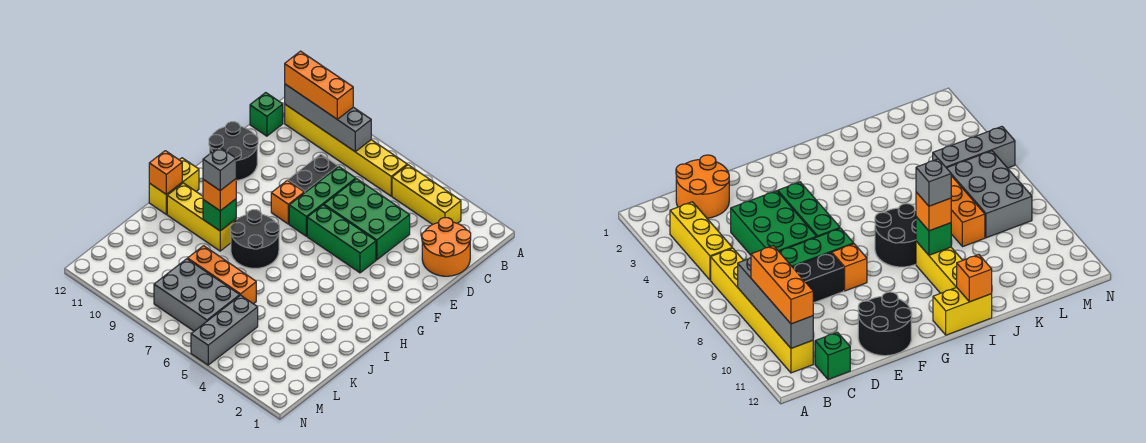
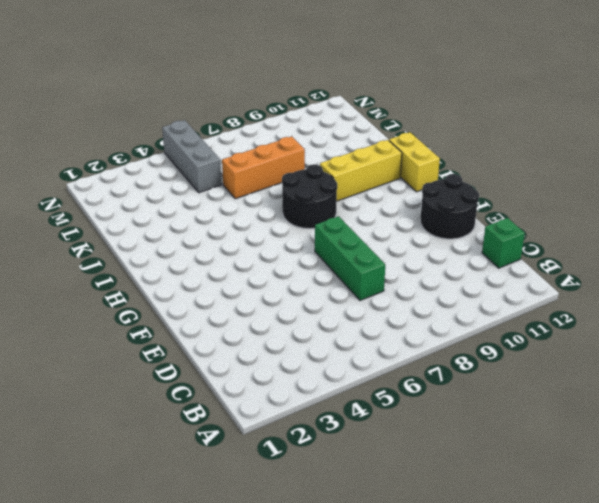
none -> yellow brick B3:B5 level 1
none -> yellow brick B6:B11 level 1
none -> orange round brick C1:D2 level 1

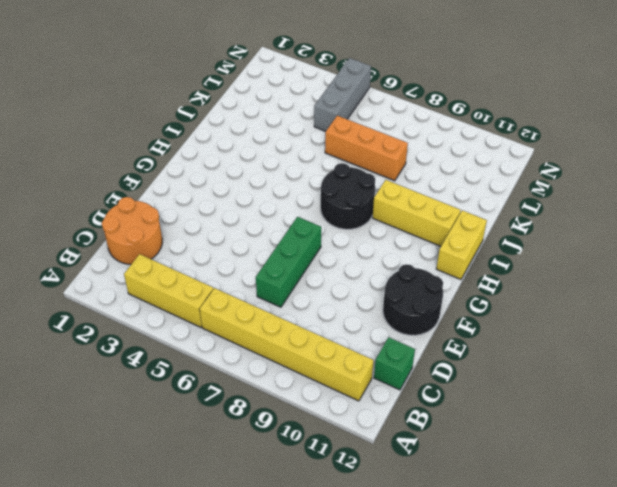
none -> green brick D4:E6 level 1
none -> black brick D8:E8 level 1
none -> green brick F4:F6 level 1

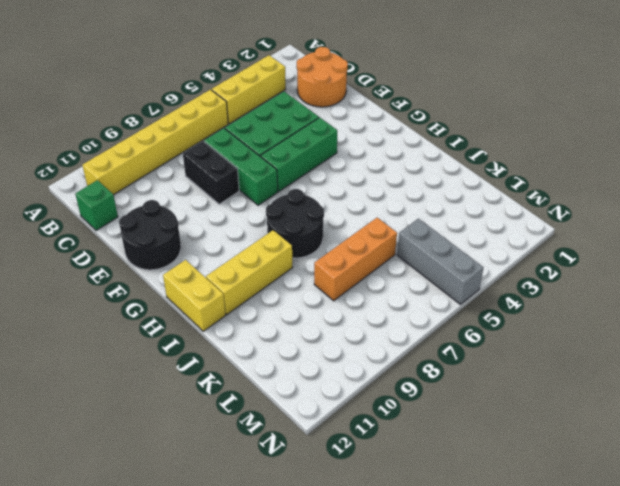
none -> orange brick F8 level 1
none -> grey brick L6:M8 level 1
none -> grey brick B8:B11 level 2

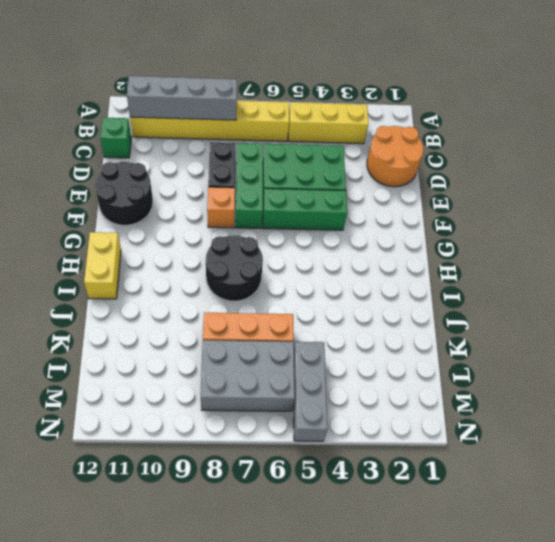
none -> yellow brick I9:I11 level 1
none -> green brick I9 level 2
none -> orange brick I12 level 2

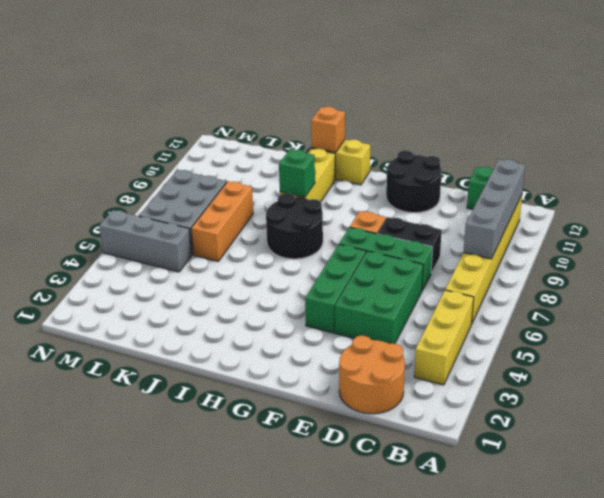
none -> orange brick B9:B11 level 3
none -> orange brick I9 level 3
none -> grey brick I9 level 4

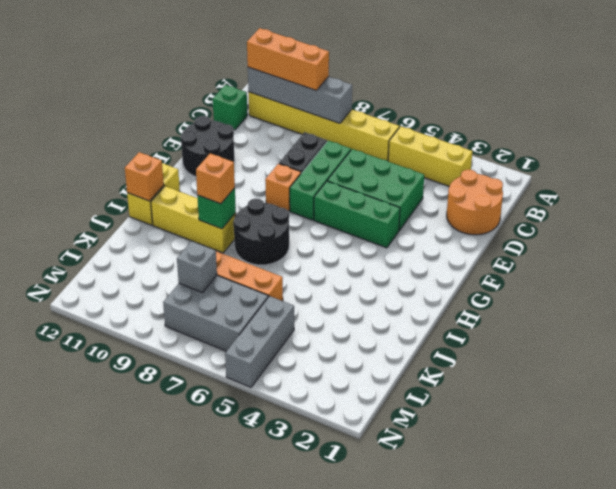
grey brick L8 level 2 -> grey brick I9 level 4

